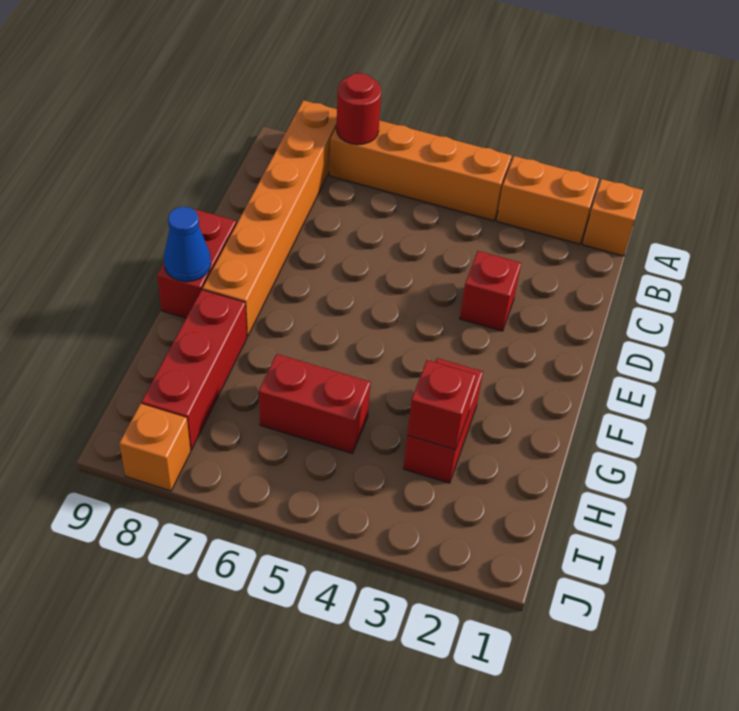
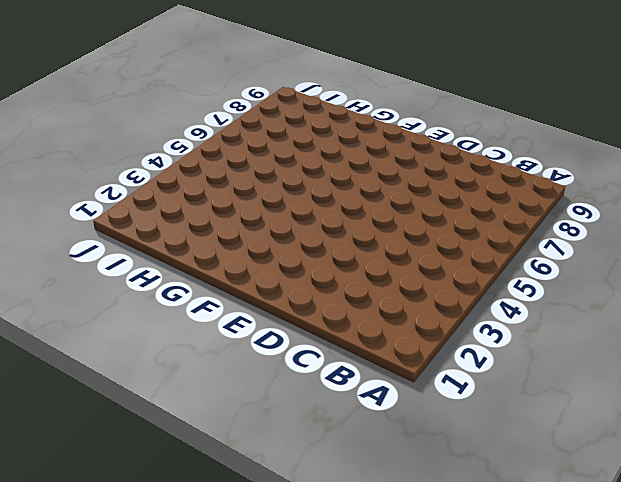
none -> orange brick A1 level 1
none -> orange brick A2:A3 level 1
none -> orange brick A4:A7 level 1

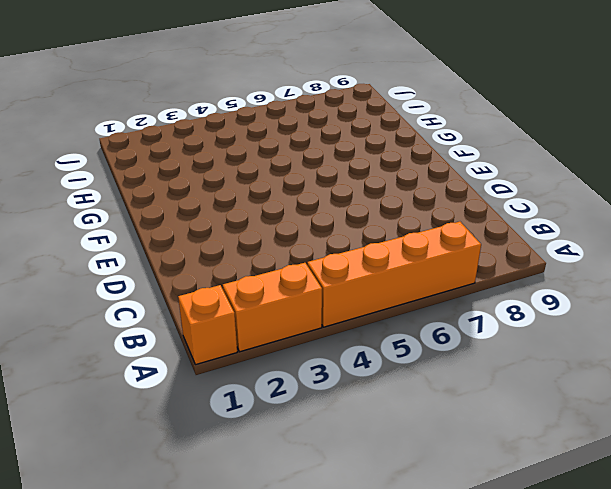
none -> orange brick A8:F8 level 1
none -> red brick D3 level 1
none -> red brick E9:F9 level 1

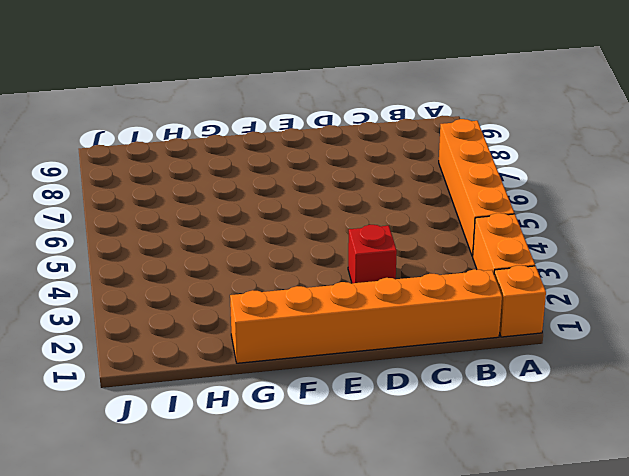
orange brick B1:G1 level 1 -> orange brick A8:F8 level 1
none -> red brick E9:F9 level 1
none -> red brick G3:H3 level 1
none -> red brick G8:I8 level 1

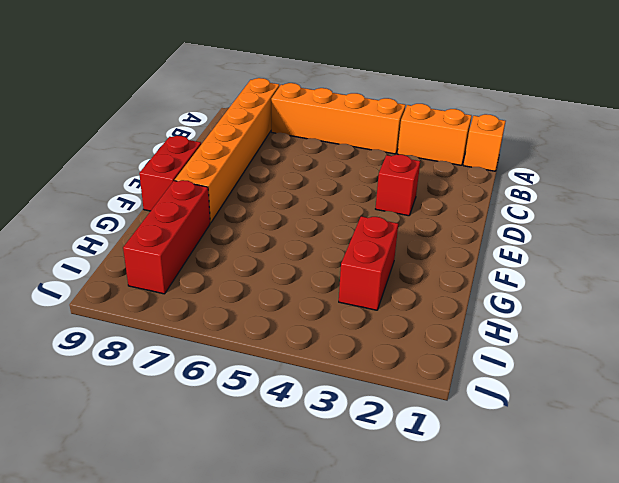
none -> red brick H5:H6 level 1
none -> orange brick J8 level 1
none -> red round brick A7 level 2

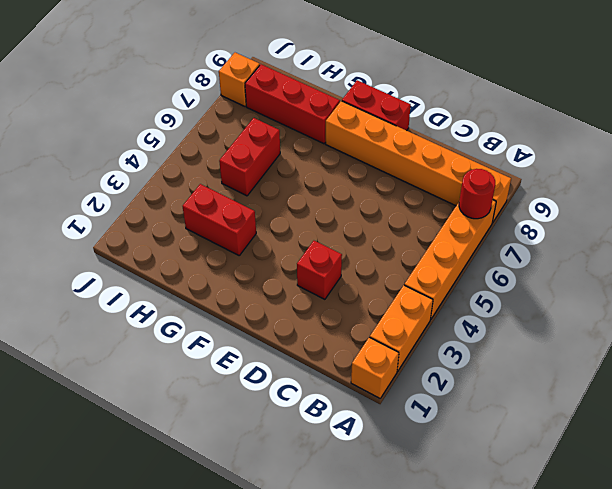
none -> blue cone F9 level 2
none -> red brick H3 level 2

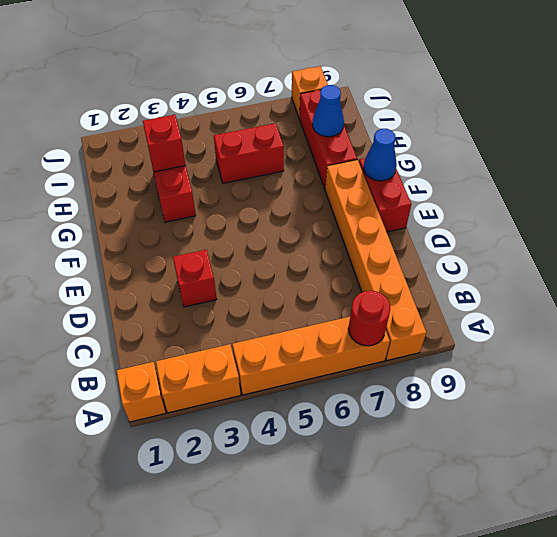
blue cone H8 level 2 -> none

